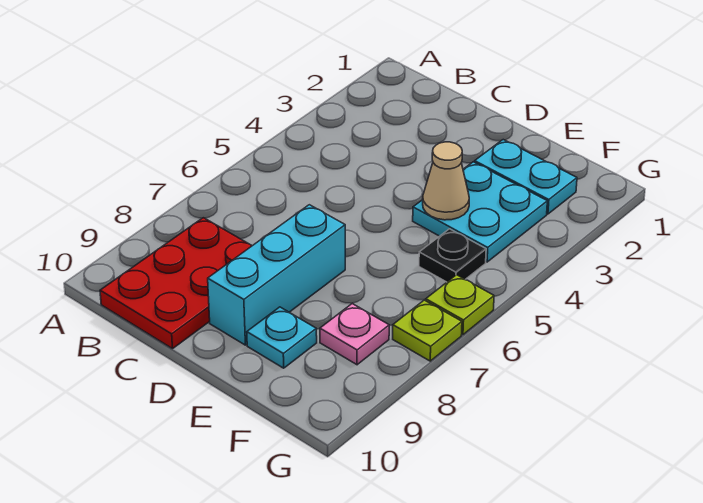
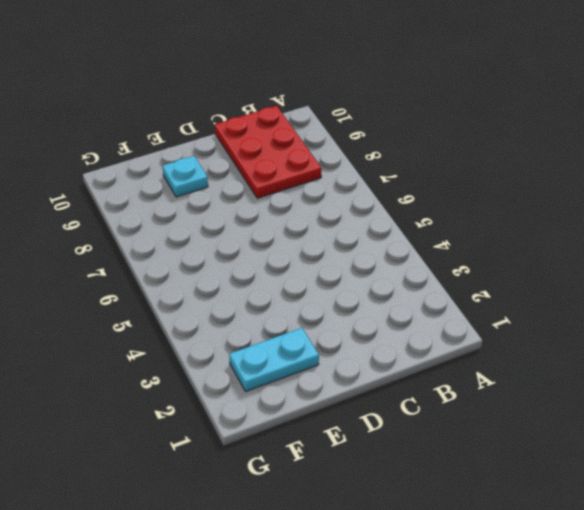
none -> cyan brick D7:D9 level 1
none -> cyan plate E3:F4 level 1

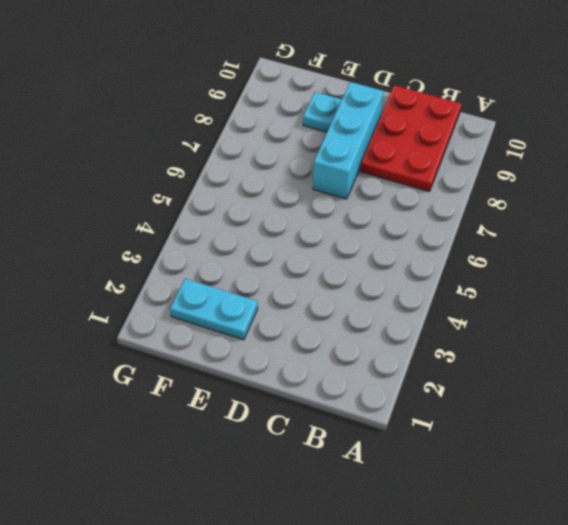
none -> cyan plate E3:F4 level 1
none -> black plate F5 level 1

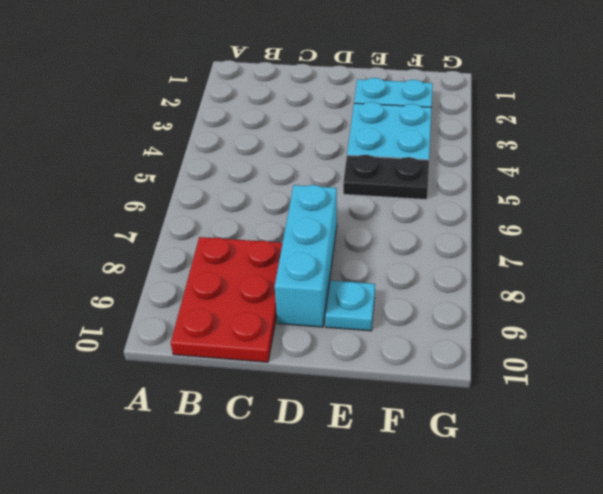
black plate E5:F5 level 1 -> black plate F5 level 1
none -> pink plate F8 level 1
none -> lime plate G6 level 1

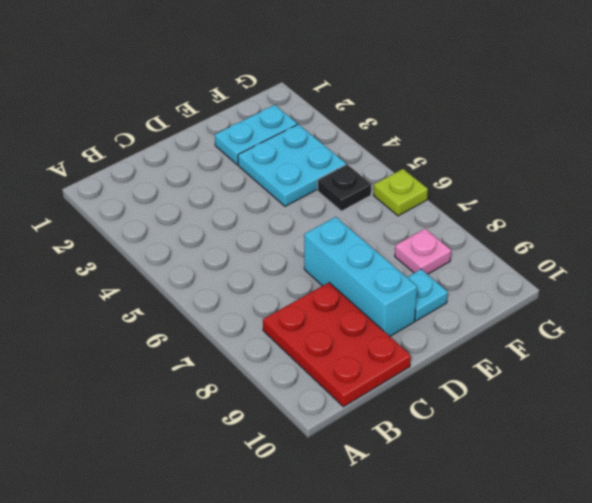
none -> lime plate G7 level 1
none -> tan cone E4 level 2

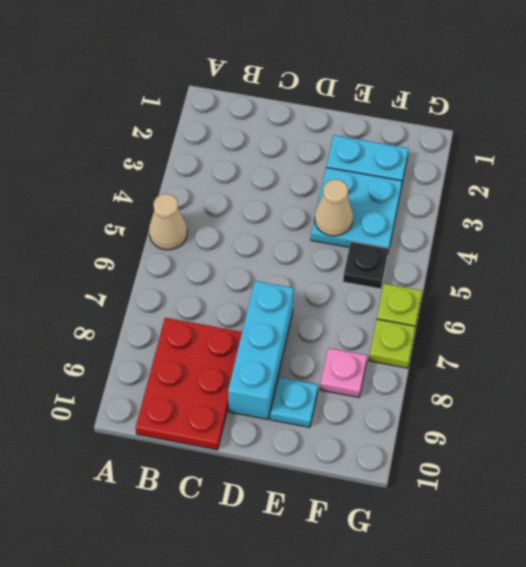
tan cone A5 level 1 -> none

